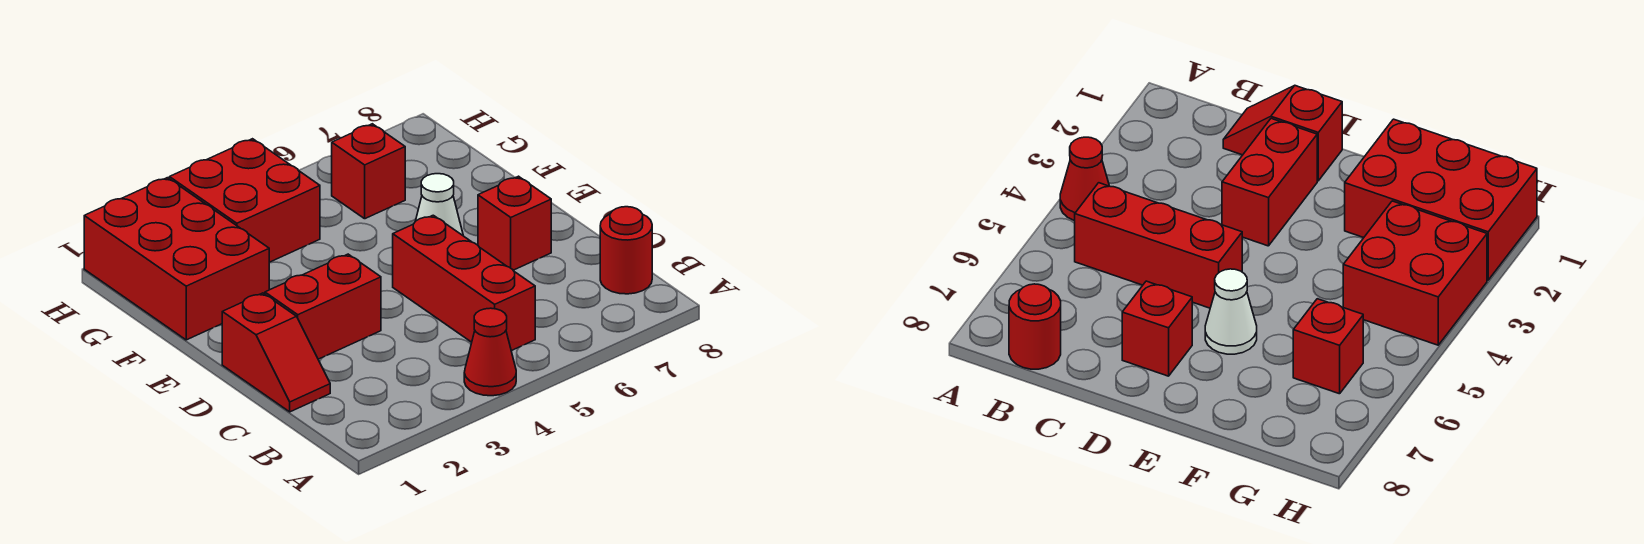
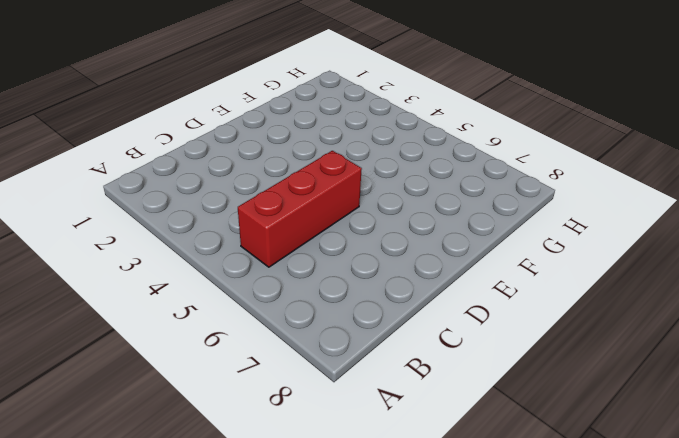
none -> red cone A4 level 1
none -> red round brick B8 level 1

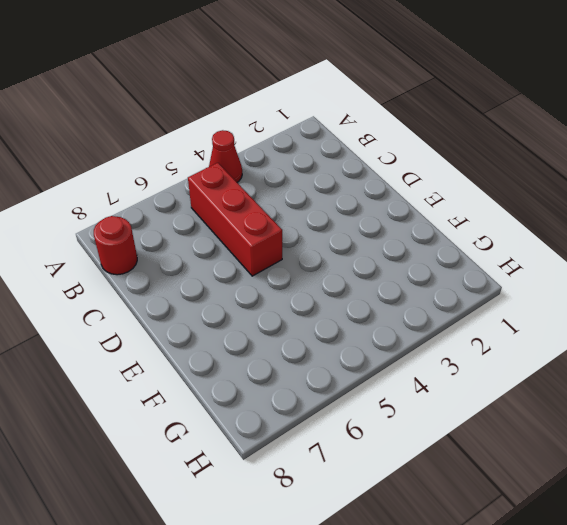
none -> red slope C1:D1 level 1 top D
none -> red brick D2:D3 level 1

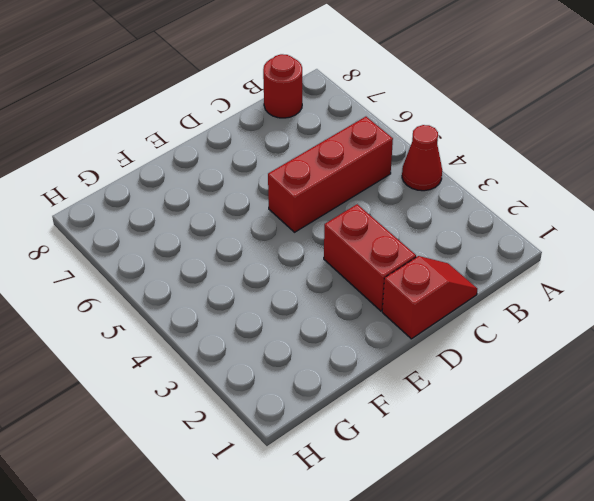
none -> red brick D7 level 1
none -> white cone E6 level 1

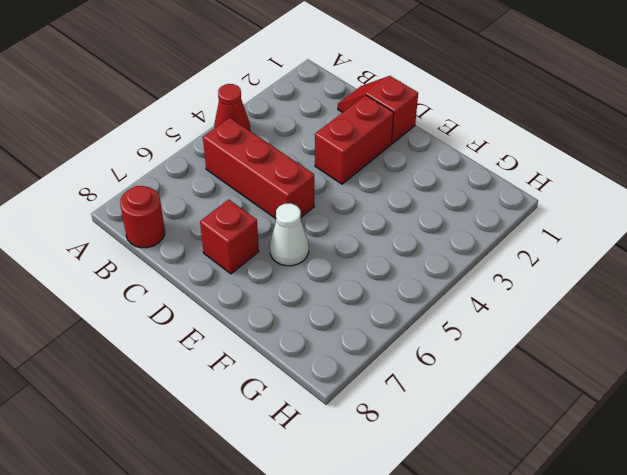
none -> red brick F1:H2 level 1
none -> red brick G3:H4 level 1

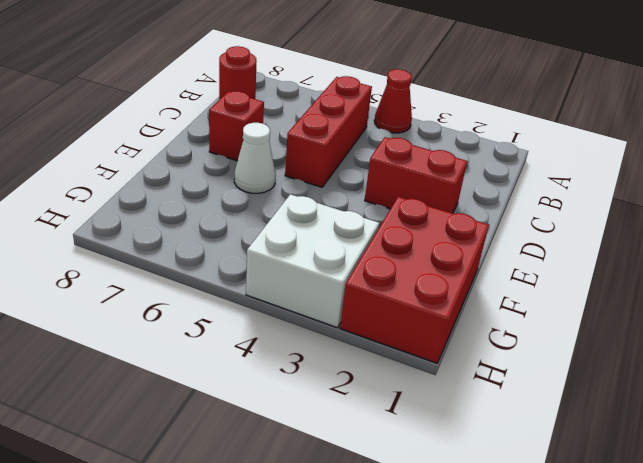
white brick G3:H4 level 1 -> red brick G3:H4 level 1
none -> red slope C1:D1 level 1 top D
none -> red brick G6 level 1

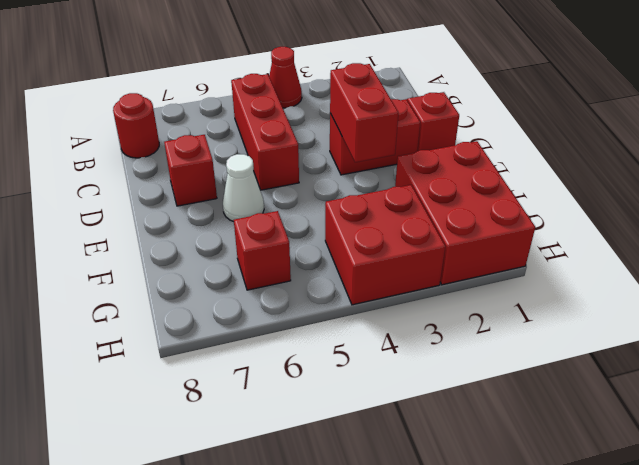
red brick D3:E3 level 2 -> none

